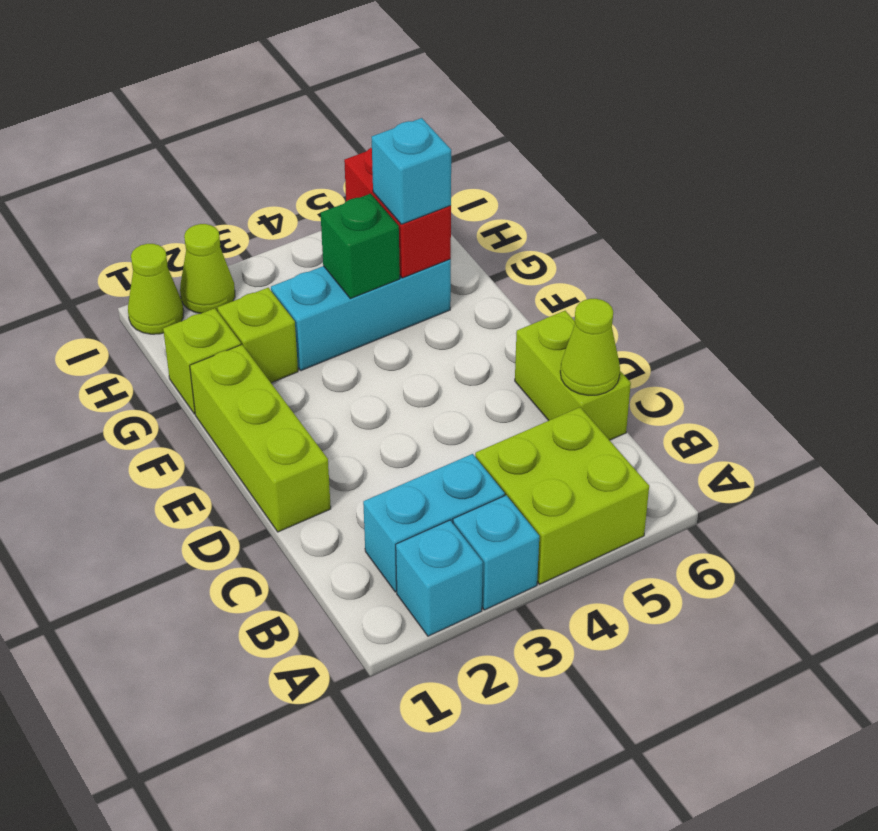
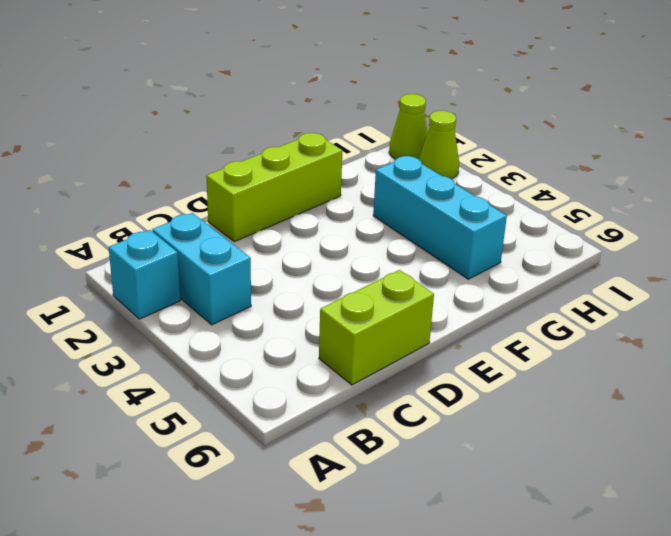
none -> cyan brick A3 level 1
none -> lime brick A4:B5 level 1
none -> lime brick G1 level 1

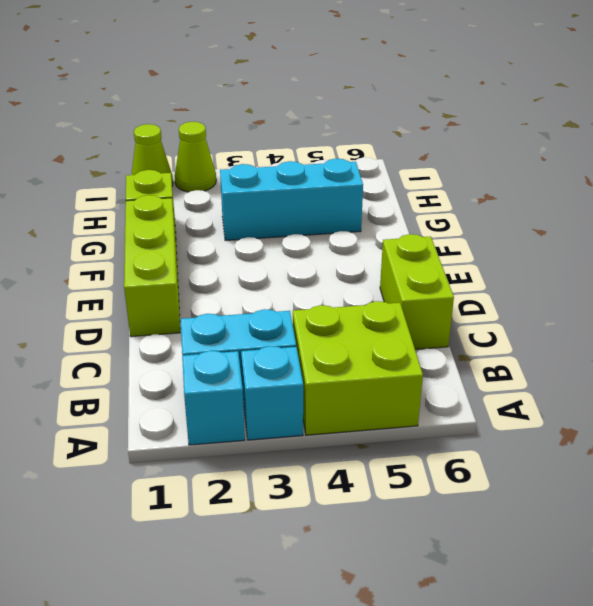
none -> lime brick G2 level 1
none -> lime cone C6 level 2
none -> green brick G4 level 2

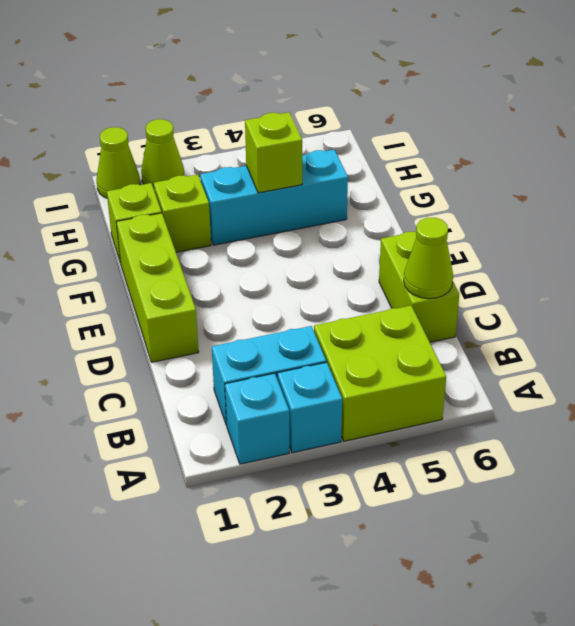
lime brick G4 level 2 -> green brick G4 level 2
none -> red brick G5:H5 level 2
none -> cyan brick G5 level 3

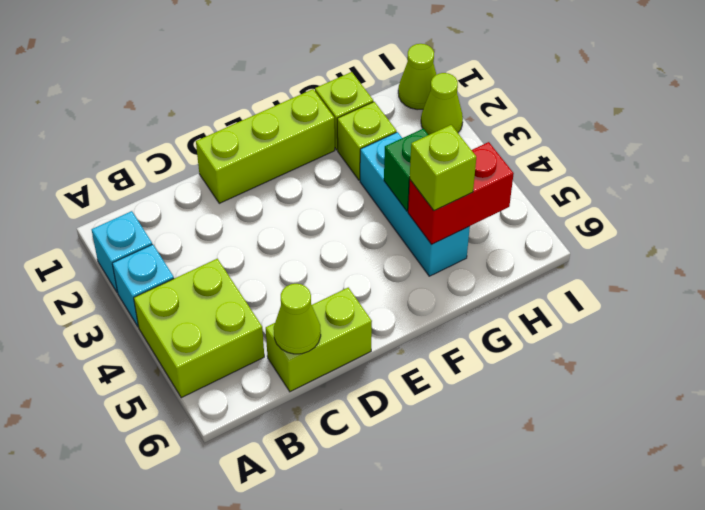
lime brick G5 level 3 -> cyan brick G5 level 3
none -> cyan brick B2:B3 level 1

